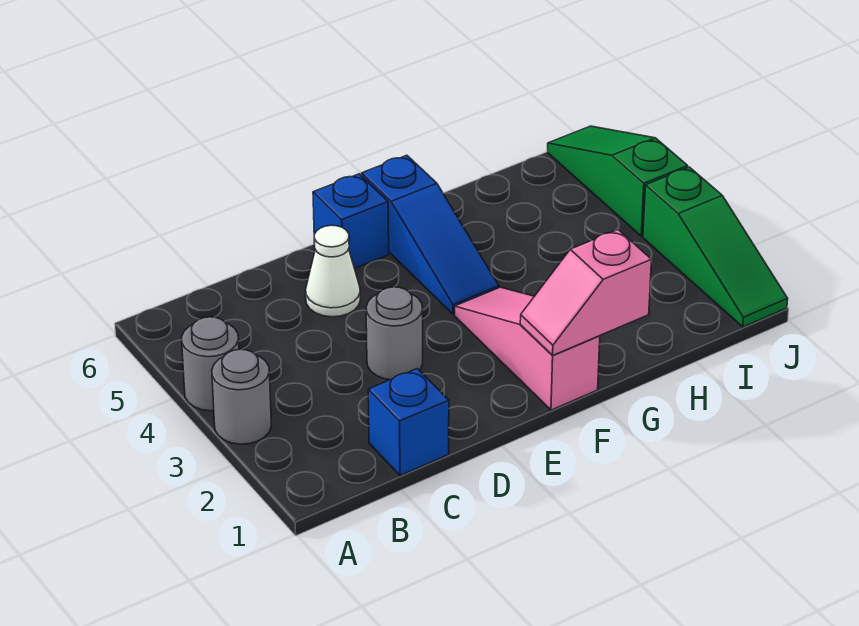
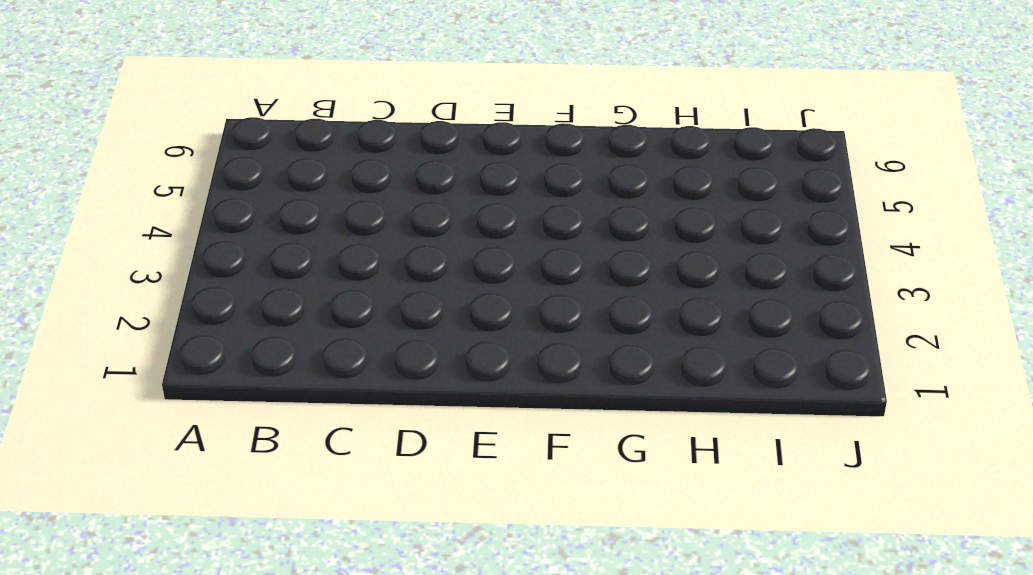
none -> grey round brick A3 level 1
none -> grey round brick A4 level 1

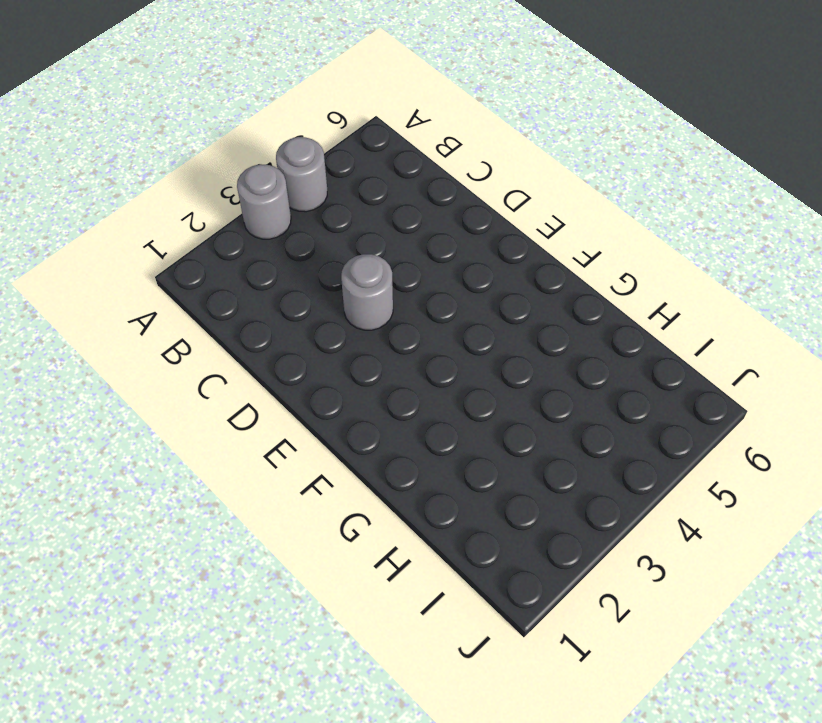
none -> blue brick C1 level 1
none -> white cone D5 level 1

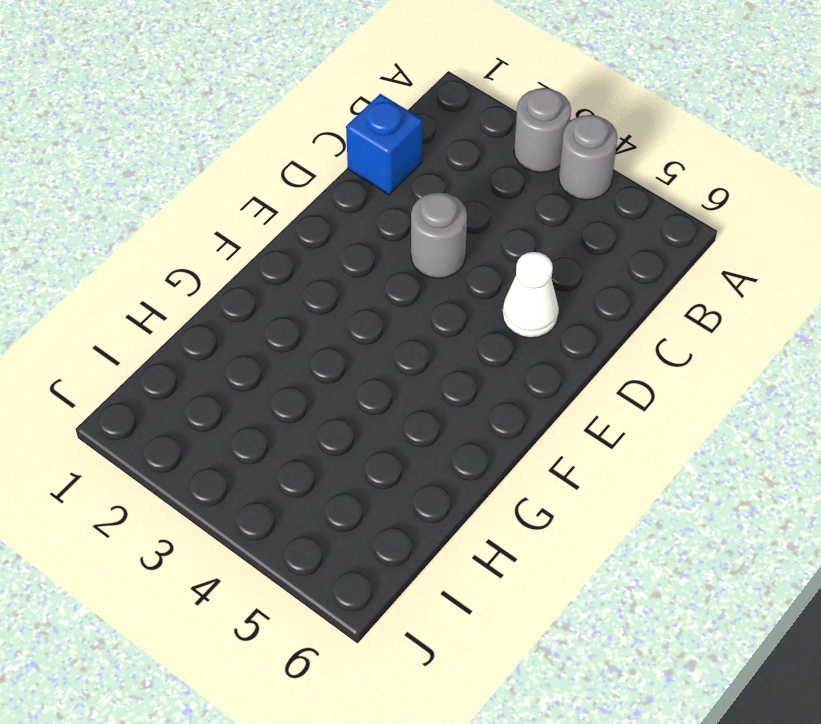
none -> blue brick E6 level 1
none -> pink slope F1:F3 level 1 top 1

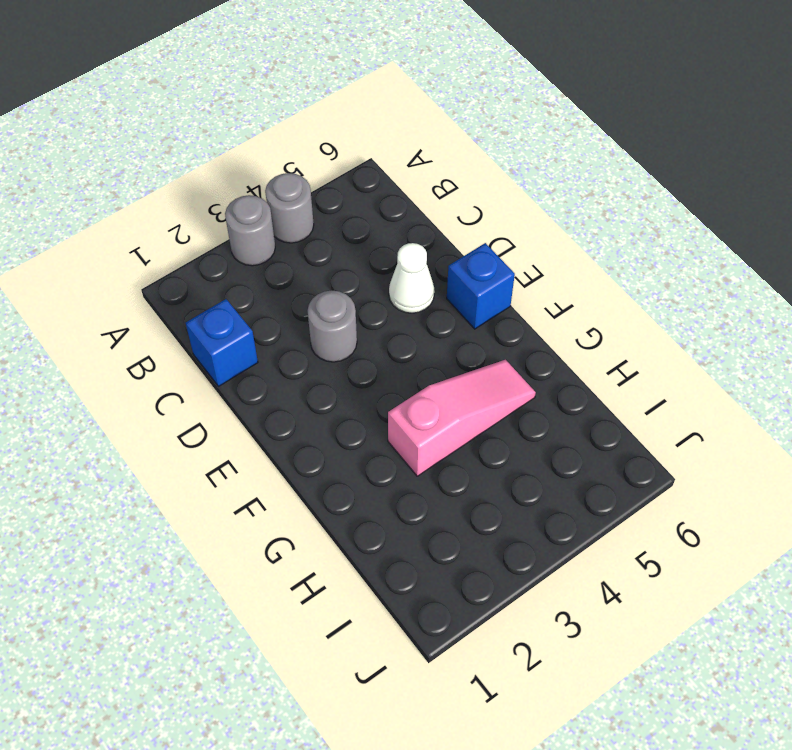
pink slope G3:G5 level 1 top 3 -> pink slope F1:F3 level 1 top 1
none -> blue slope F4:F6 level 1 top 6
none -> green slope J1:J3 level 1 top 3

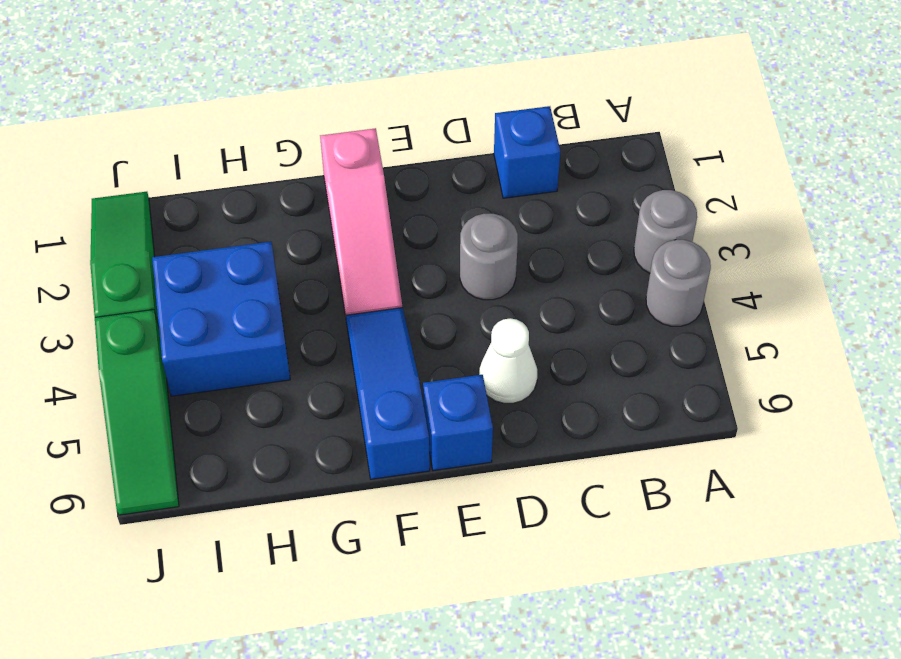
blue brick H3:I4 level 1 -> none
none -> pink slope F1:G1 level 2 top G

